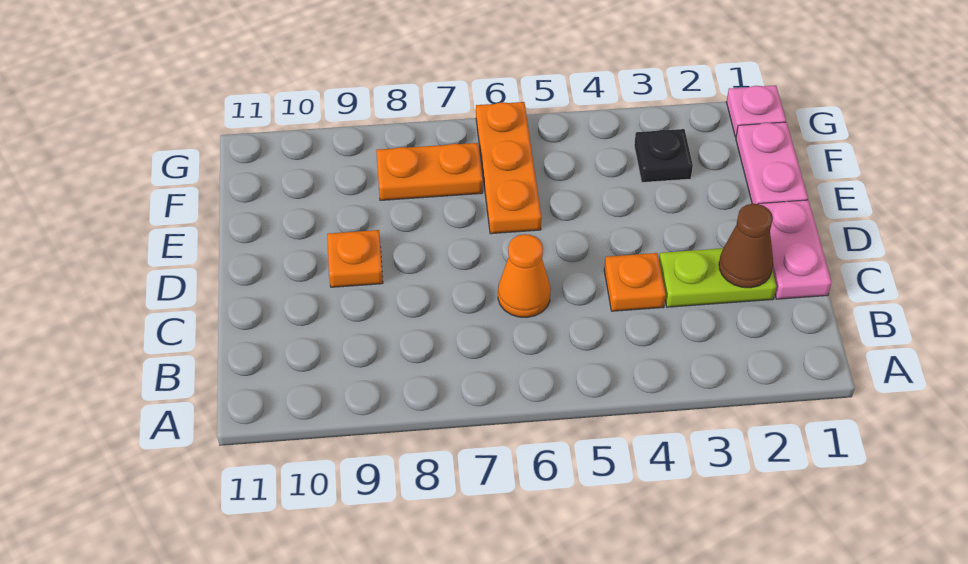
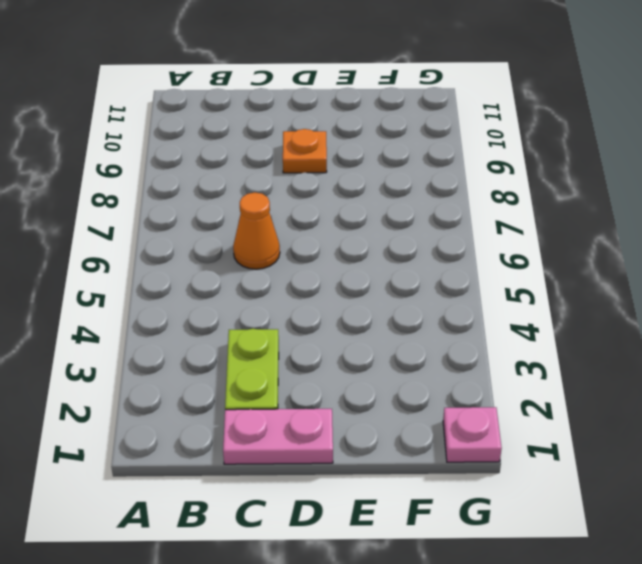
none -> orange plate C4 level 1
none -> pink plate E1:F1 level 1

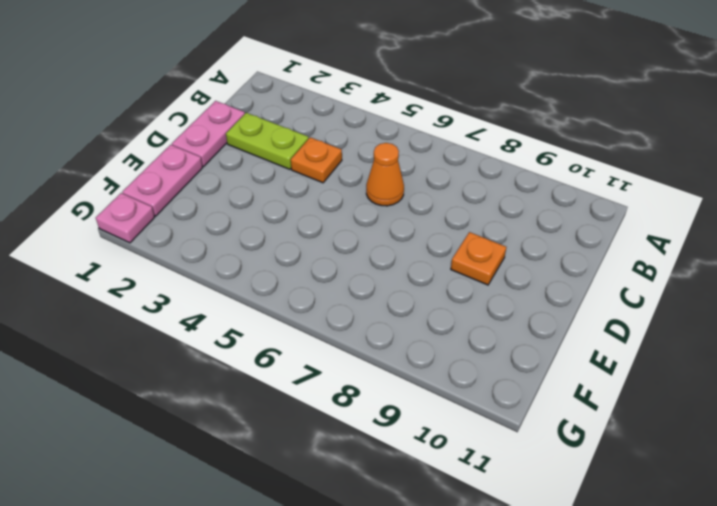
none -> orange plate E6:G6 level 1
none -> black plate F3 level 1

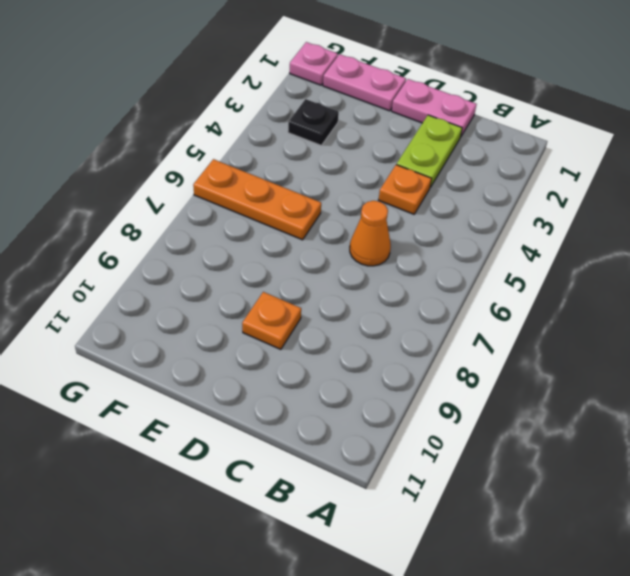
none -> orange plate F7:F8 level 1
none -> brown cone C2 level 2

